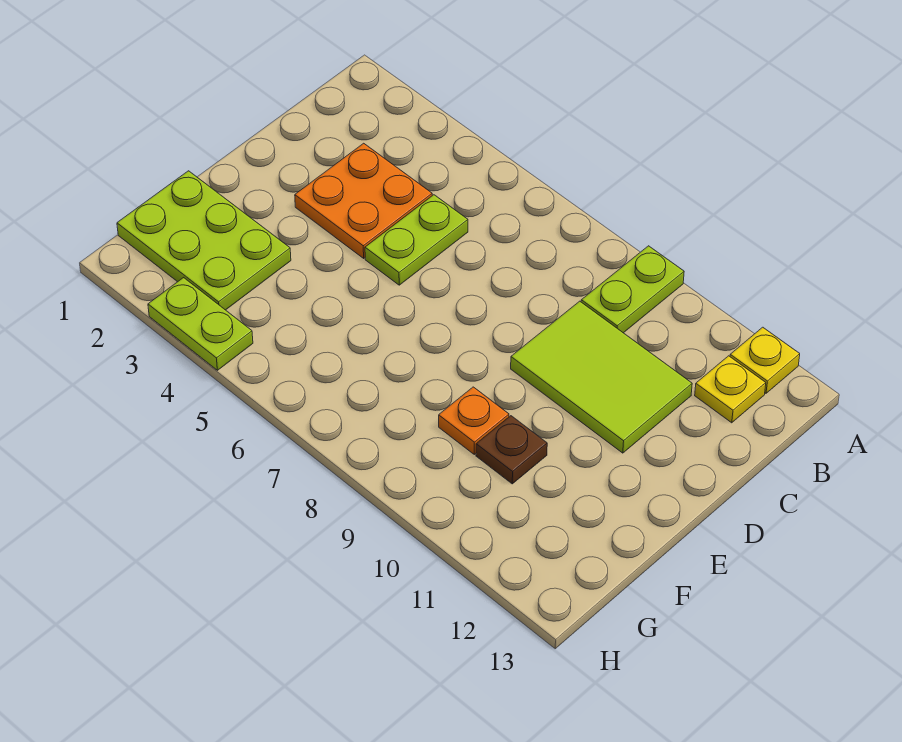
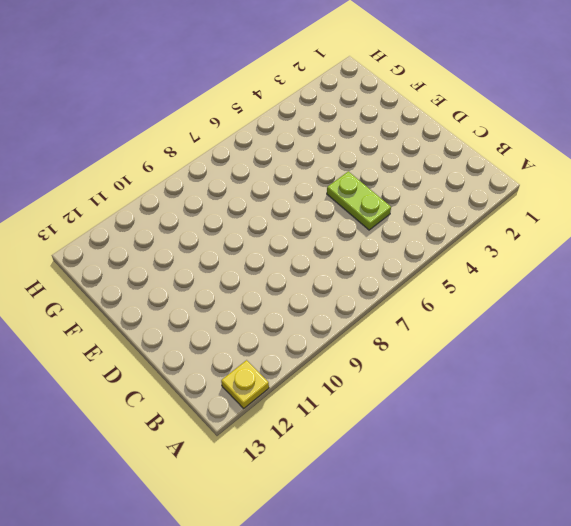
none -> lime plate A9:B9 level 1
none -> yellow plate B12 level 1

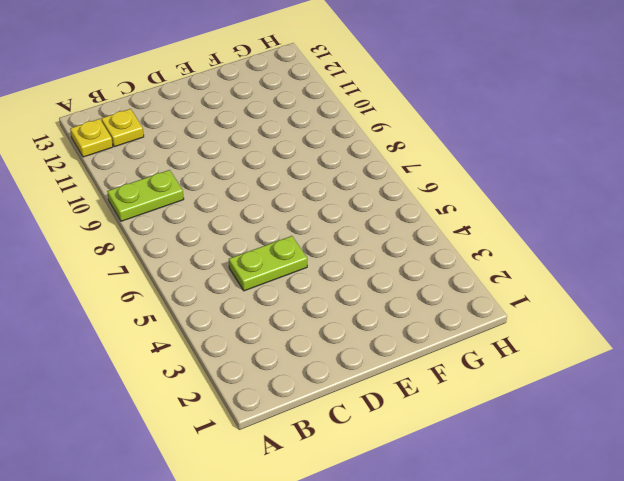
none -> orange plate C3:D4 level 1
none -> lime tile C9:D11 level 1

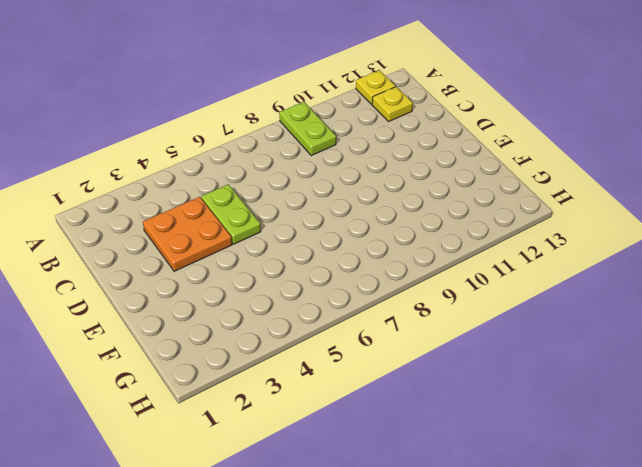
none -> lime tile C9:D11 level 1
none -> lime plate F1:G3 level 1

